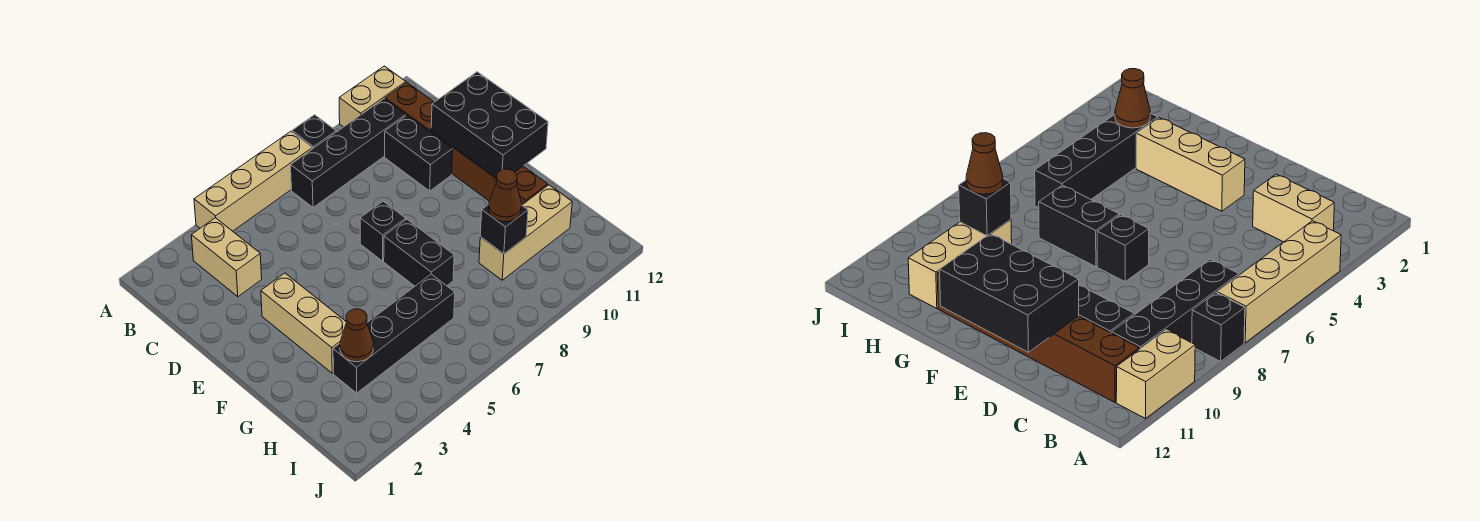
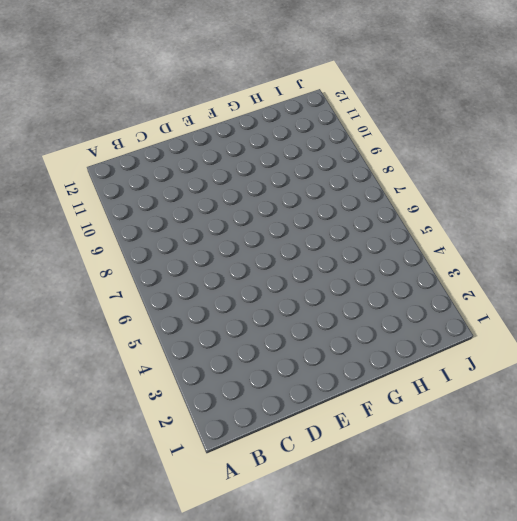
none -> tan brick A4:A7 level 1
none -> black brick A8 level 1
none -> tan brick A10:A11 level 1

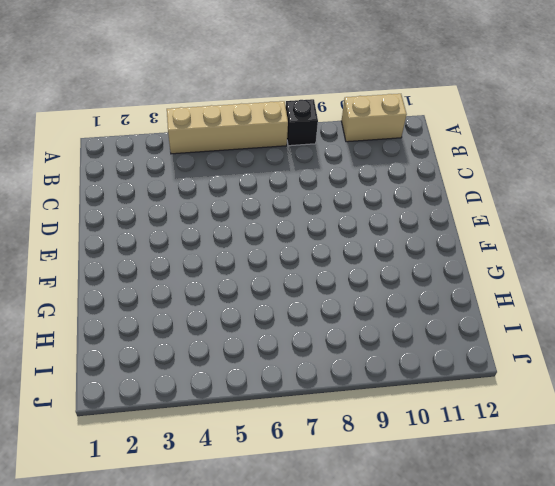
none -> tan brick B3:C3 level 1
none -> black brick B7:B10 level 1
none -> brown brick B11:G11 level 1

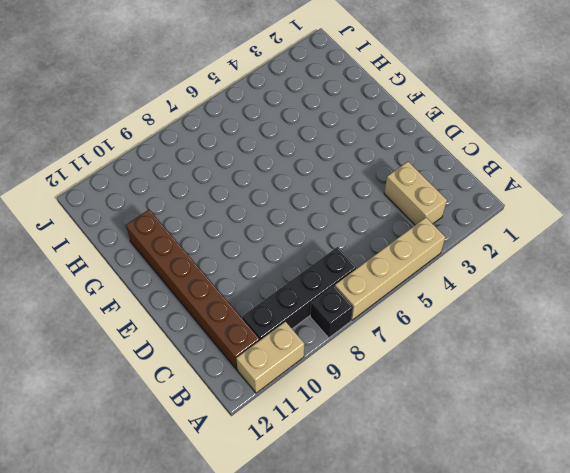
none -> black brick C10:D10 level 1
none -> tan brick E3:G3 level 1
none -> black brick E7 level 1

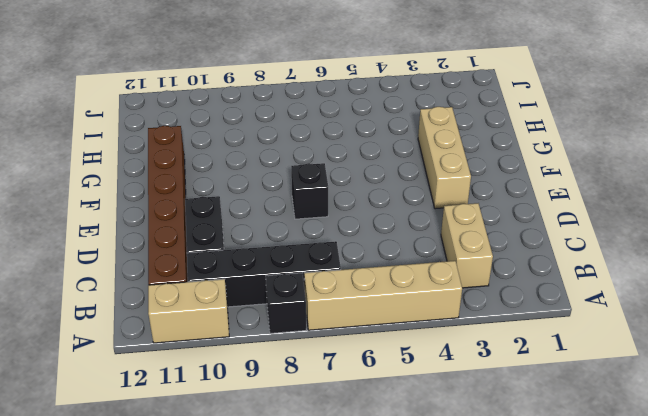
none -> black brick F7:G7 level 1
none -> black brick H3:H6 level 1
none -> tan brick H9:H11 level 1

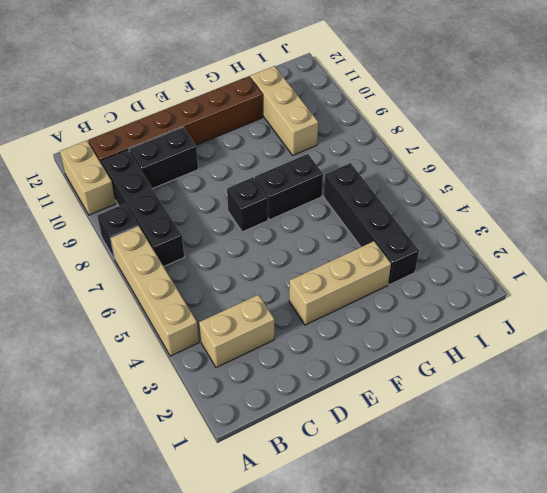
none -> black brick D11:F12 level 2
none -> brown cone H3 level 2
none -> black brick H9 level 2

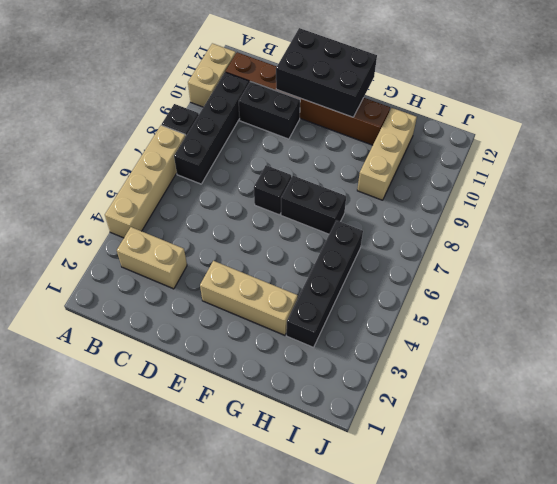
none -> brown cone H3 level 2
none -> black brick H9 level 2
none -> brown cone H9 level 3

